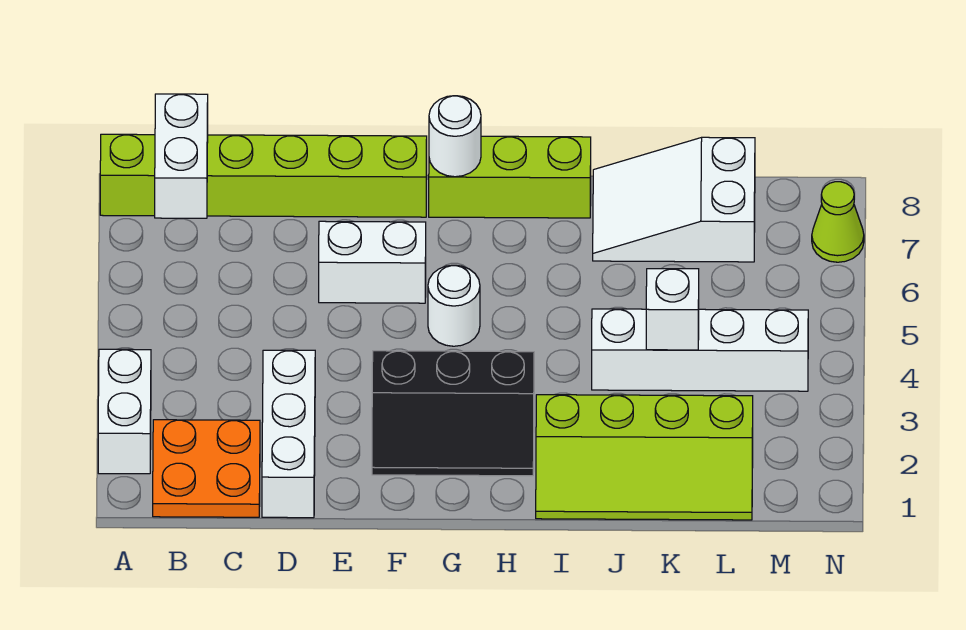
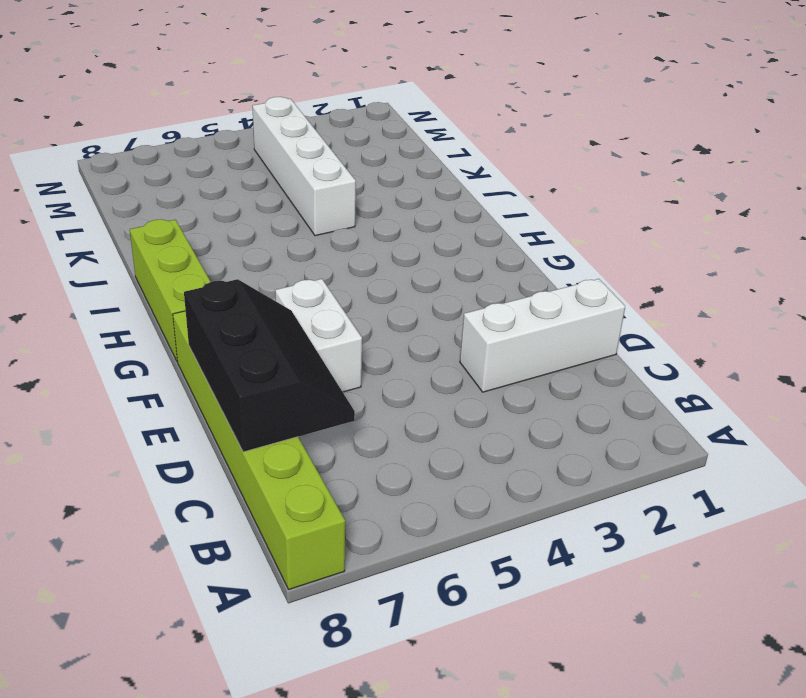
black slope C7:E8 level 2 top 8 -> black slope F2:H3 level 1 top 3
none -> white brick A2:A3 level 1
none -> orange plate B1:C2 level 1
none -> white round brick G5 level 1

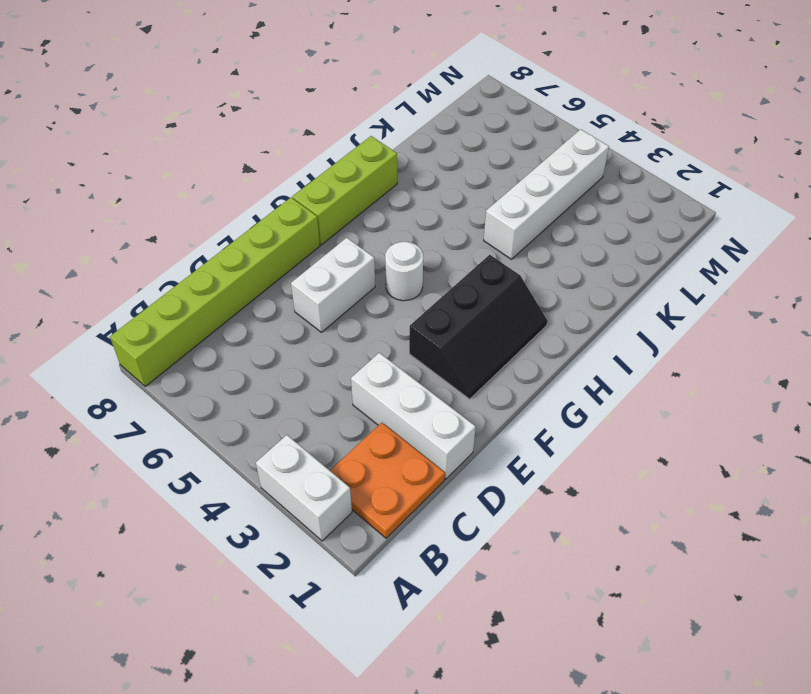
none -> lime slope I1:L2 level 1 top 2
none -> white slope J7:L8 level 1 top L
none -> lime cone N7 level 1

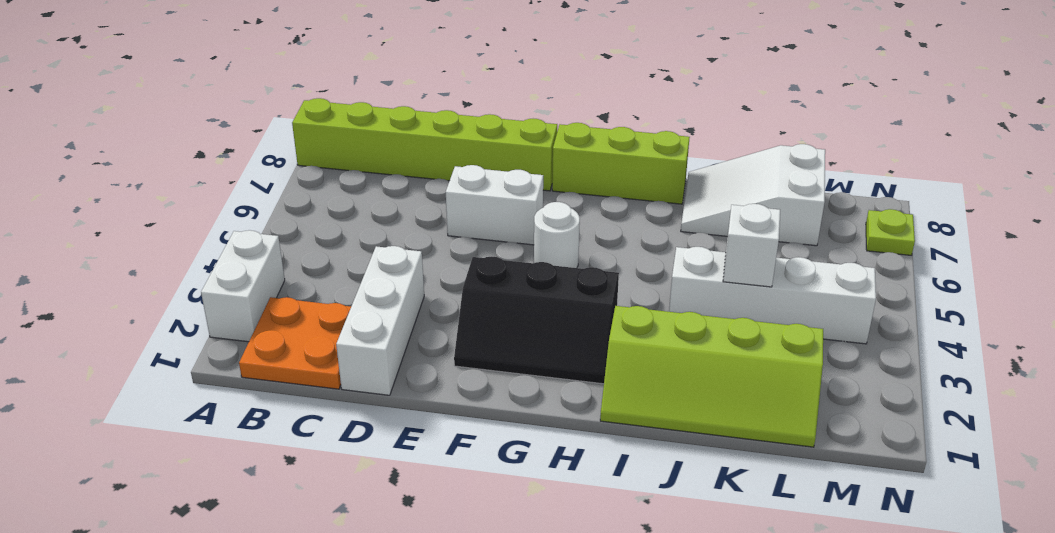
lime plate N7 level 1 -> lime cone N7 level 1
none -> white brick B7:B8 level 2
none -> white round brick G8 level 2

